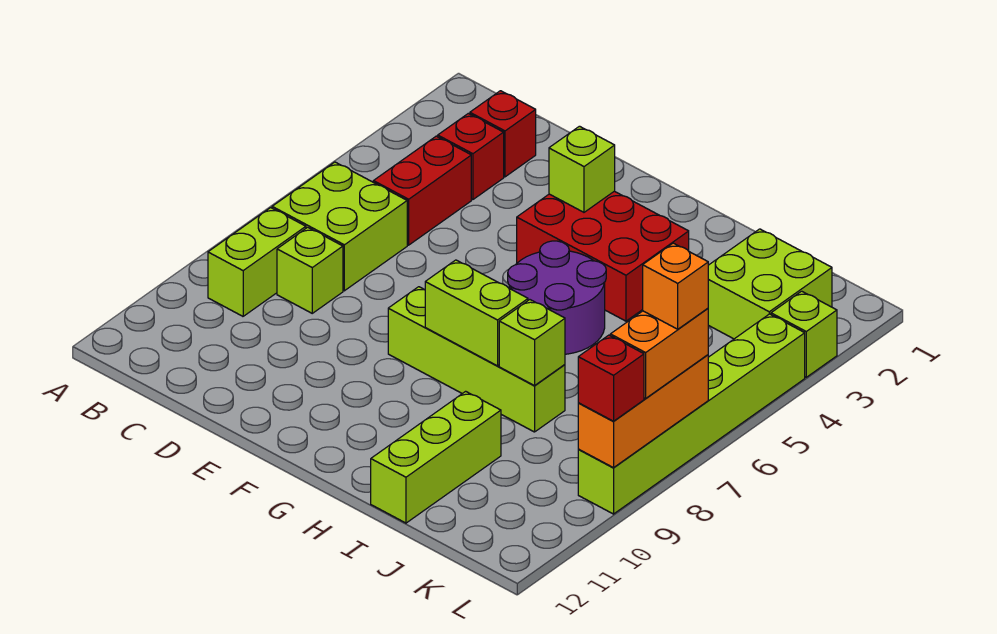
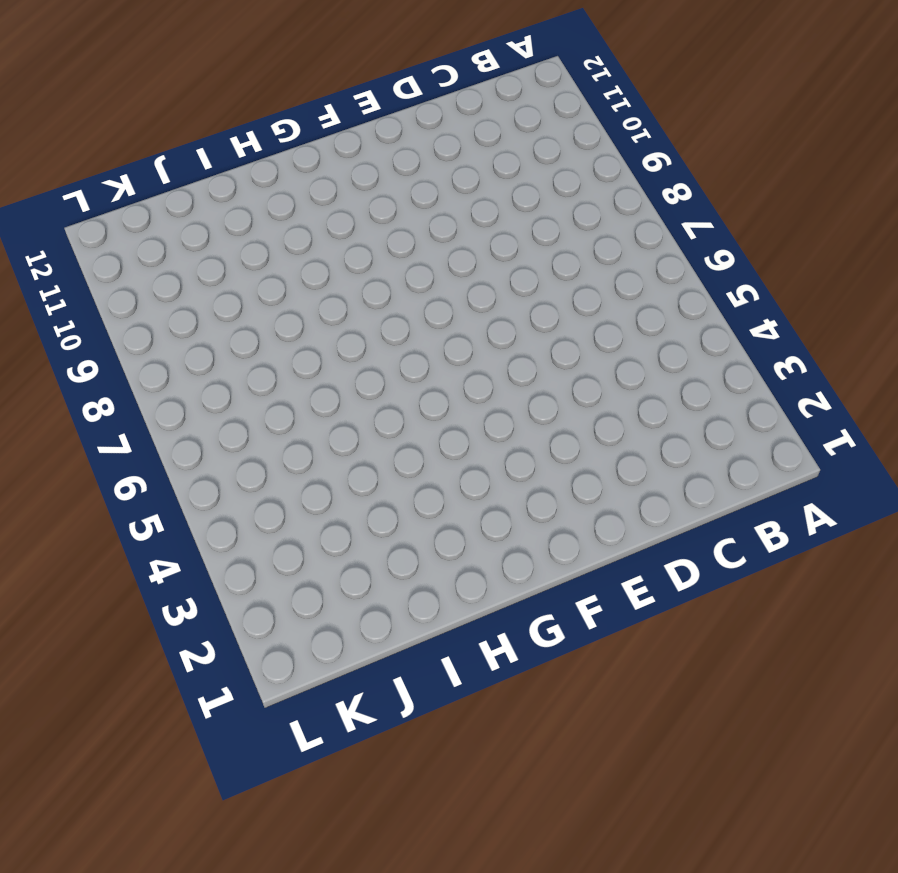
none -> lime brick B6:C7 level 1
none -> lime brick B8:B9 level 1
none -> red brick C2 level 1

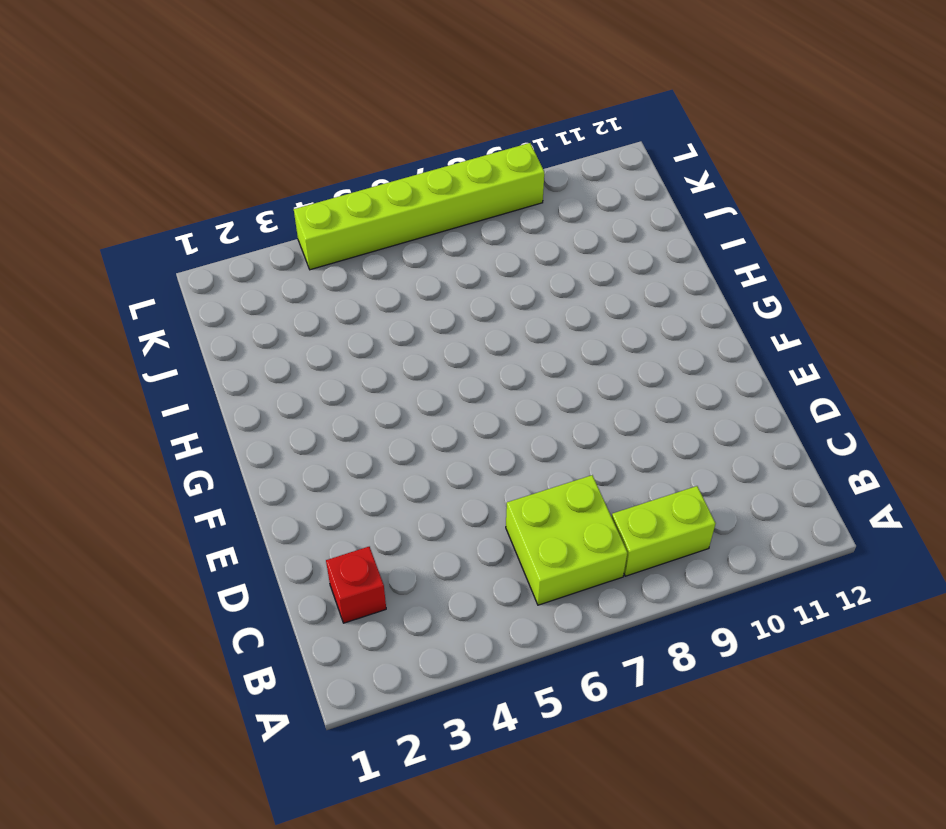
none -> red brick C3 level 1
none -> red brick C4:C5 level 1
none -> lime brick C8 level 1

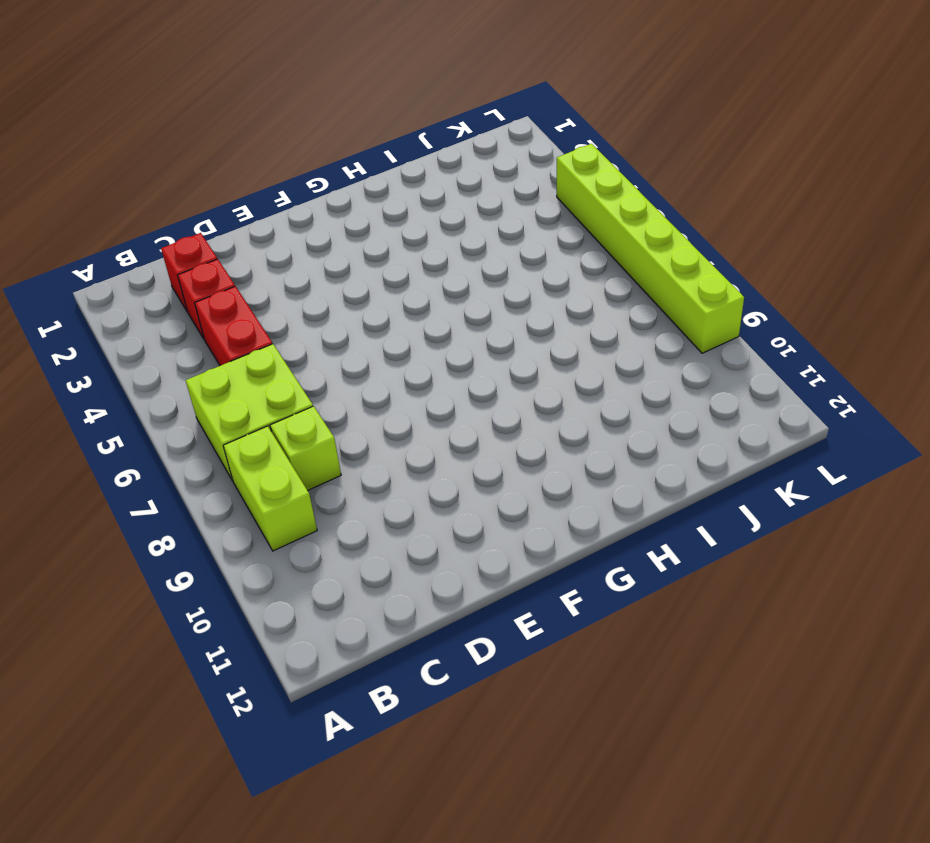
none -> red brick F3:H4 level 1
none -> lime brick F8:I8 level 1
none -> purple round brick G5:H6 level 1

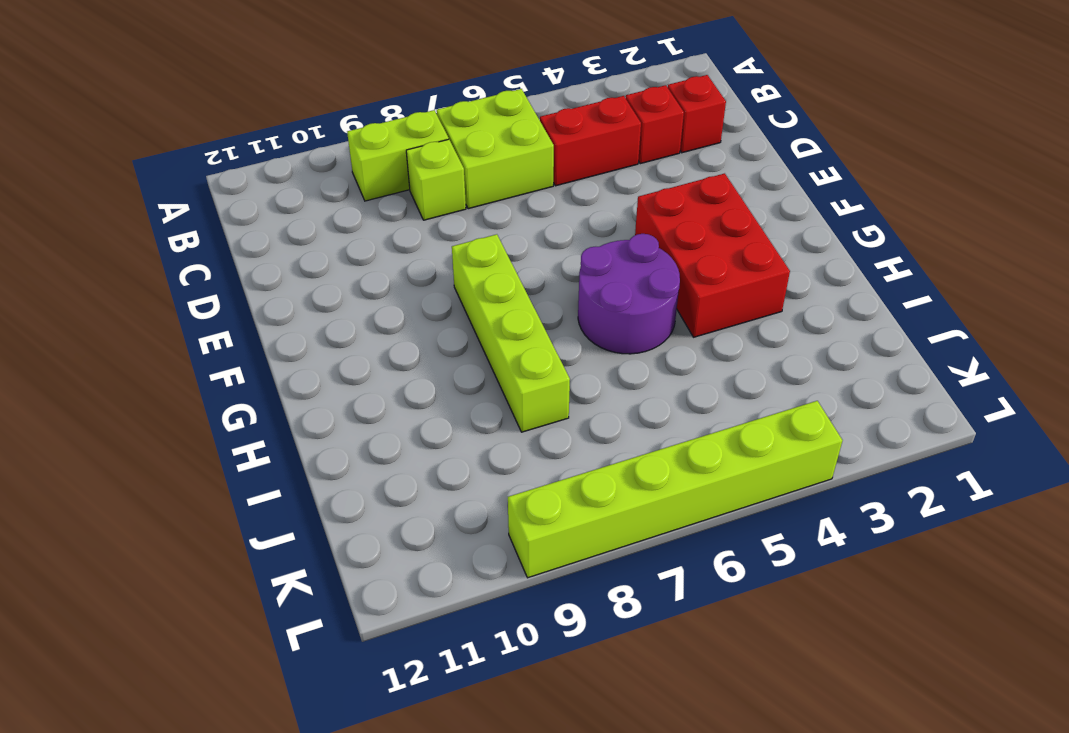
none -> lime brick I10:I12 level 1
none -> lime brick J2:K3 level 1
none -> lime brick L3 level 1

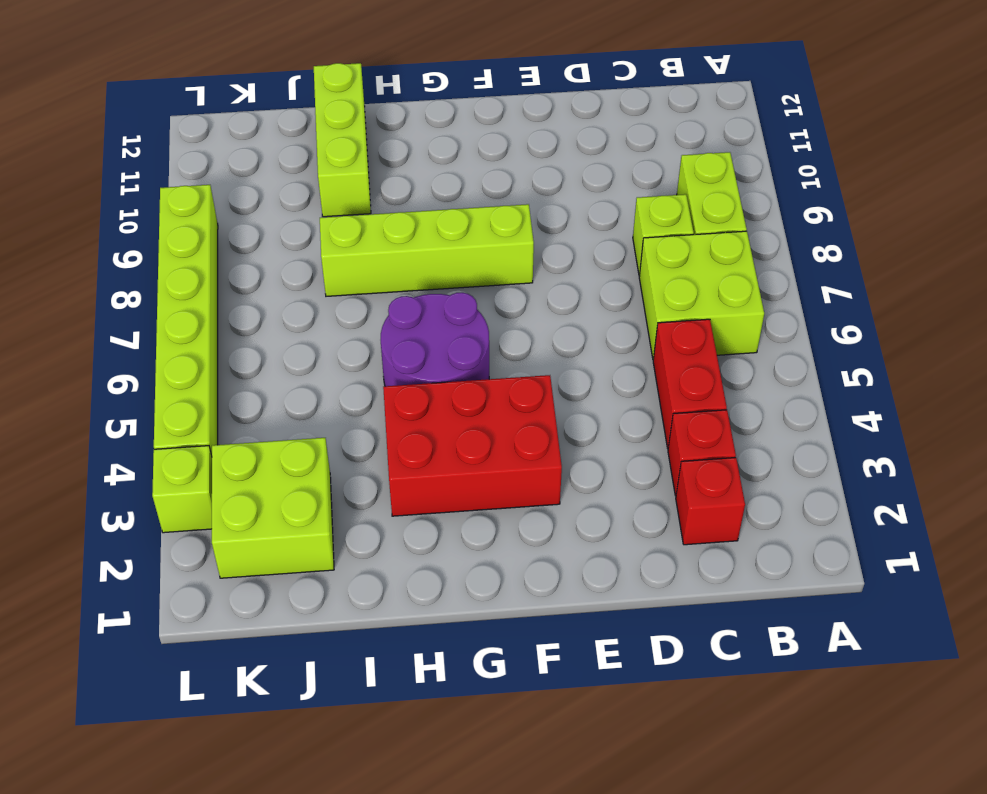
none -> lime brick F3 level 2
none -> lime brick G8:H8 level 2
none -> lime brick I8 level 2

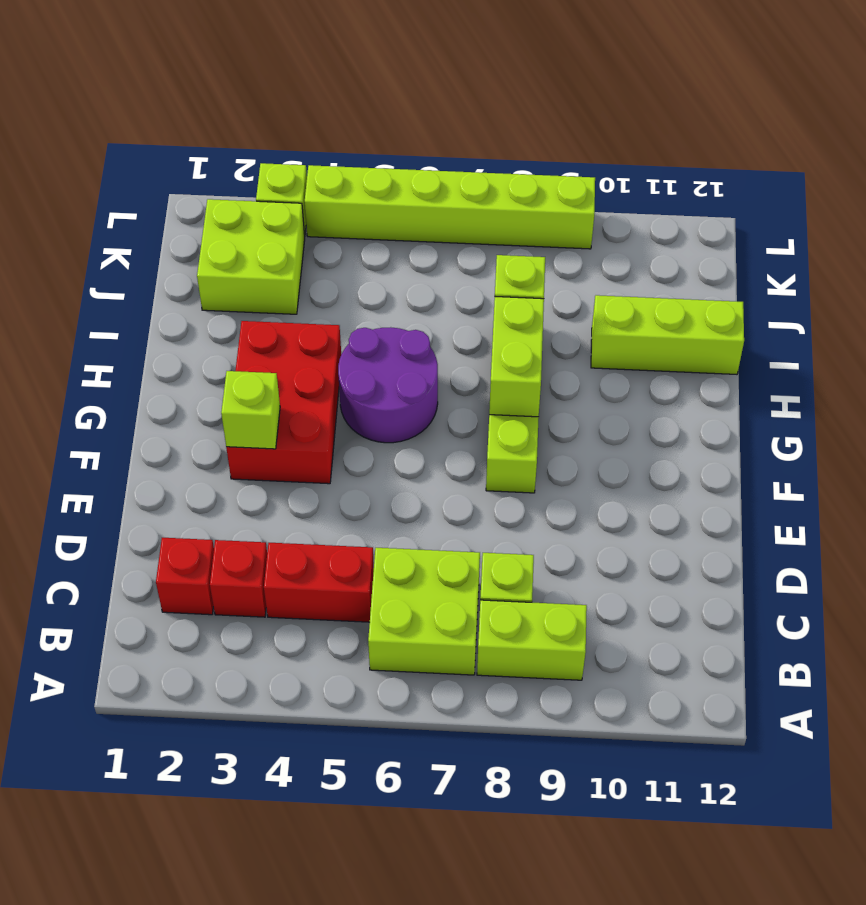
none -> orange brick L7:L9 level 2
none -> orange brick L7:L8 level 3
none -> red brick L9 level 3

